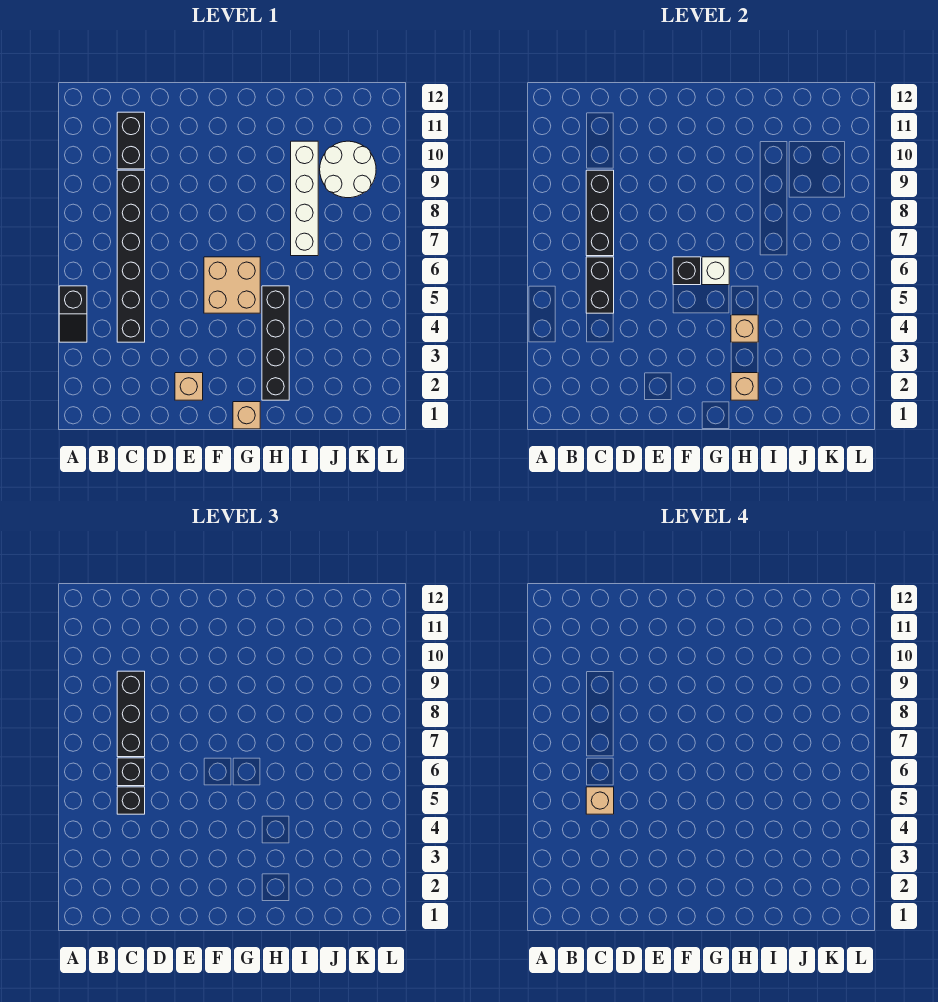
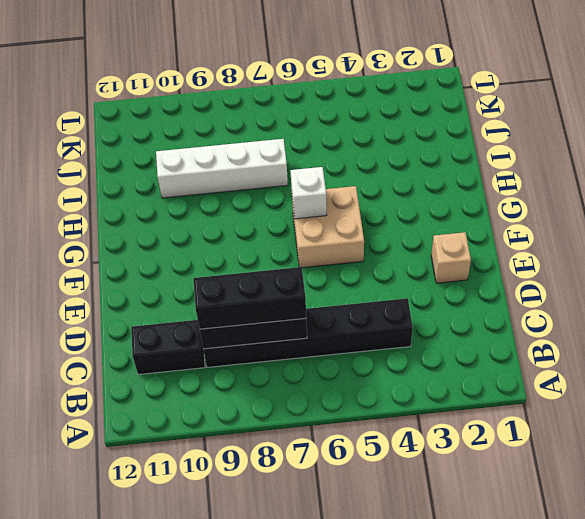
none -> black slope A4:A5 level 1 top 5
none -> tan brick G1 level 1
none -> black brick H2:H5 level 1

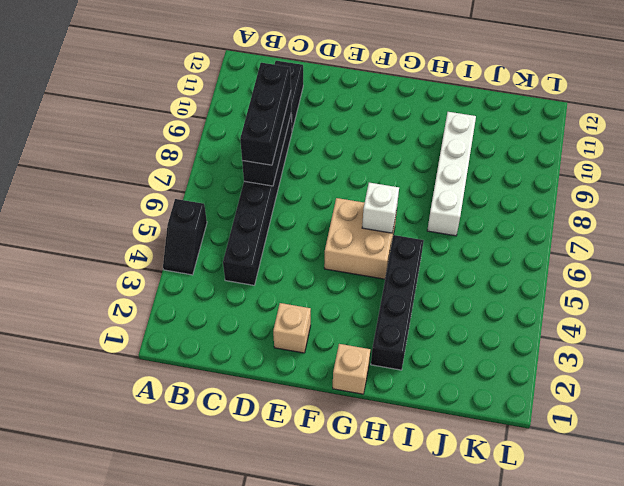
none -> white round brick J9:K10 level 1
none -> black brick C5:C6 level 2
none -> black brick F6 level 2

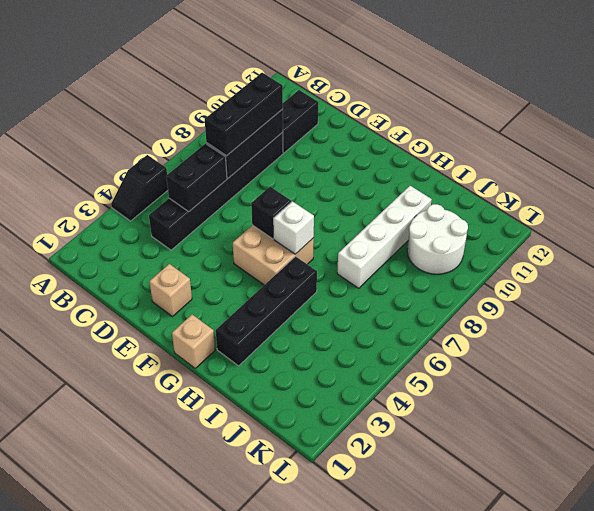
none -> tan brick H2 level 2
none -> tan brick H4 level 2
none -> black brick C5 level 3

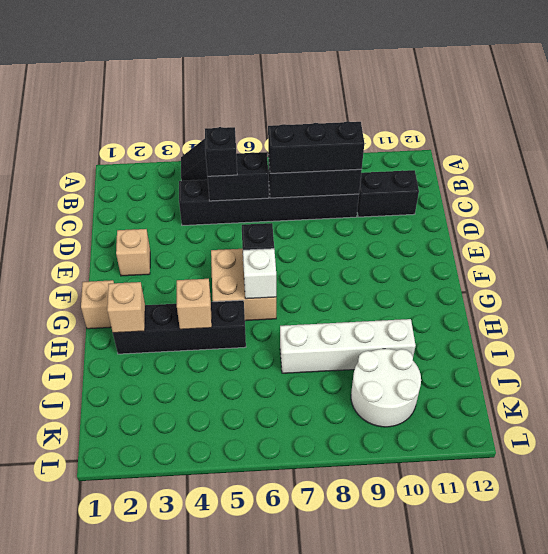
none -> black brick C6 level 3
none -> tan brick C5 level 4

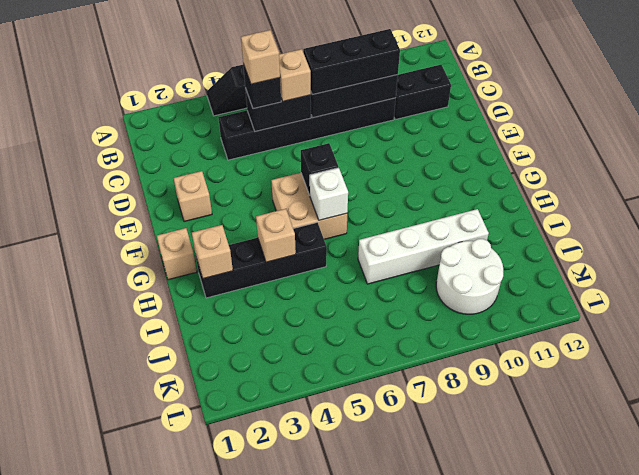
tan brick C6 level 3 -> black brick C6 level 3

